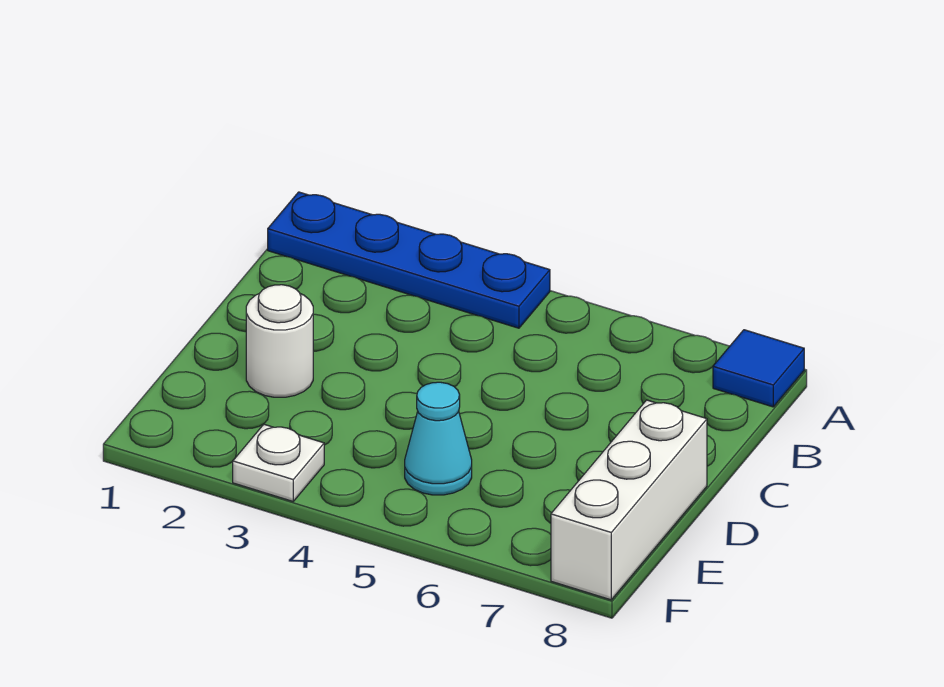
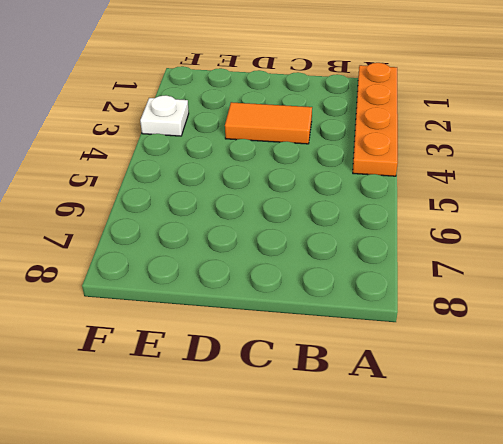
orange plate A1:A4 level 1 -> blue plate A1:A4 level 1
orange tile C3:D3 level 1 -> none
none -> blue tile A8 level 1
none -> white round brick D2 level 1

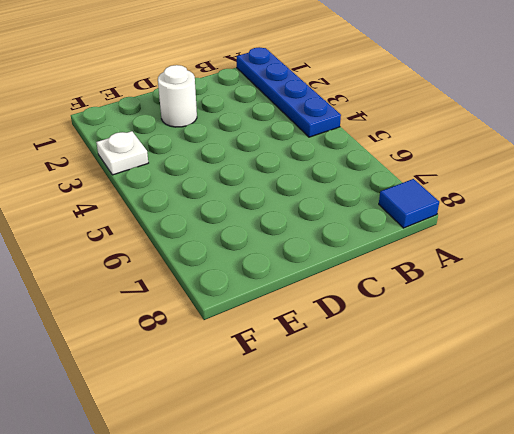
none -> white brick D8:F8 level 1
none -> cyan cone E5 level 1

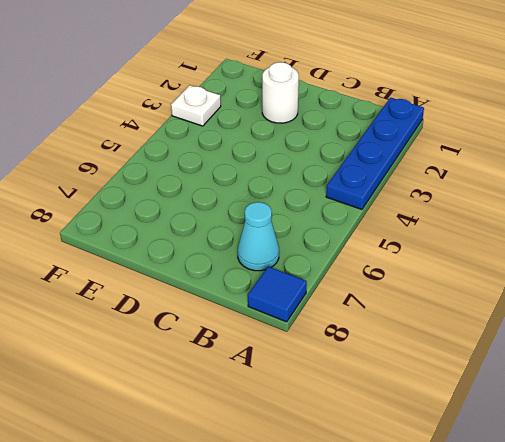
cyan cone B7 level 1 -> cyan cone E5 level 1
none -> white brick D8:F8 level 1

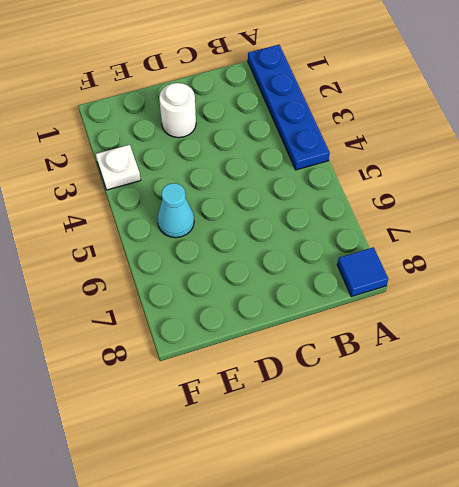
none -> white brick D8:F8 level 1

